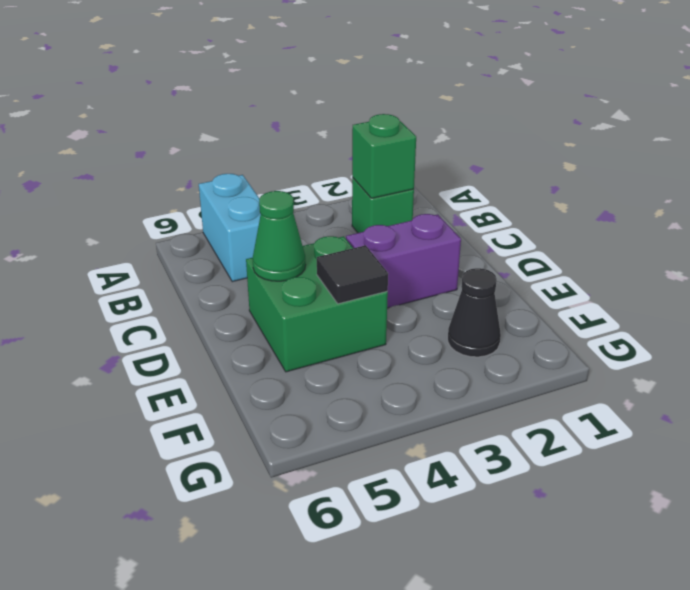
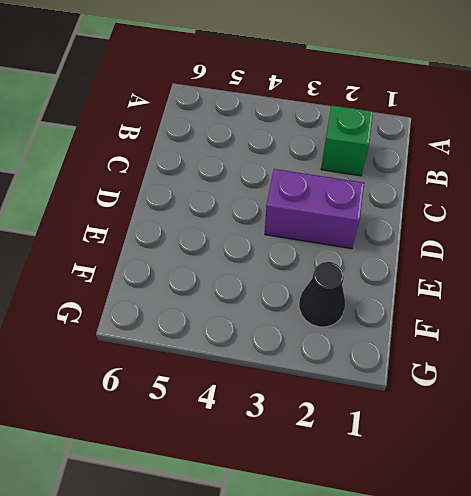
none -> cyan brick A5:B5 level 1
none -> green brick D4:E5 level 1

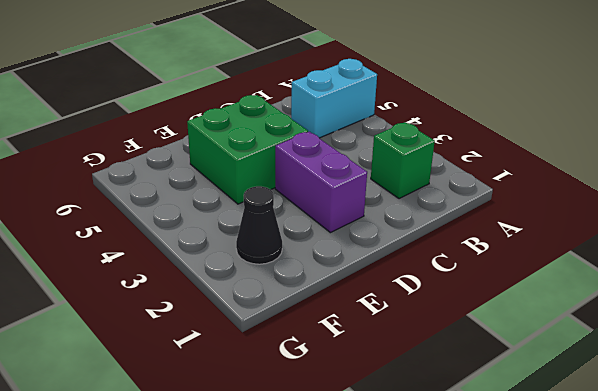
none -> green brick B2 level 2
none -> green cone D5 level 2

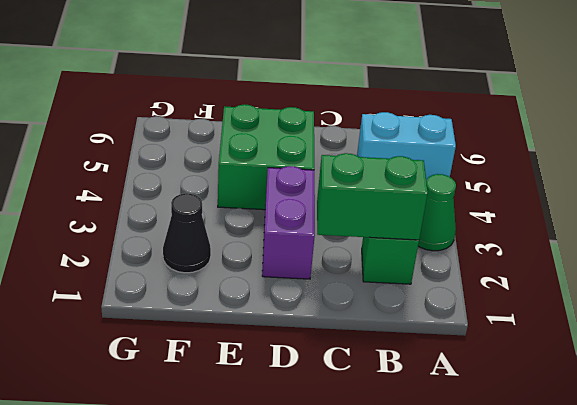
green cone A3 level 1 -> green cone D5 level 2
green brick B2:C2 level 2 -> green brick B2 level 2
none -> black tile E4 level 2

